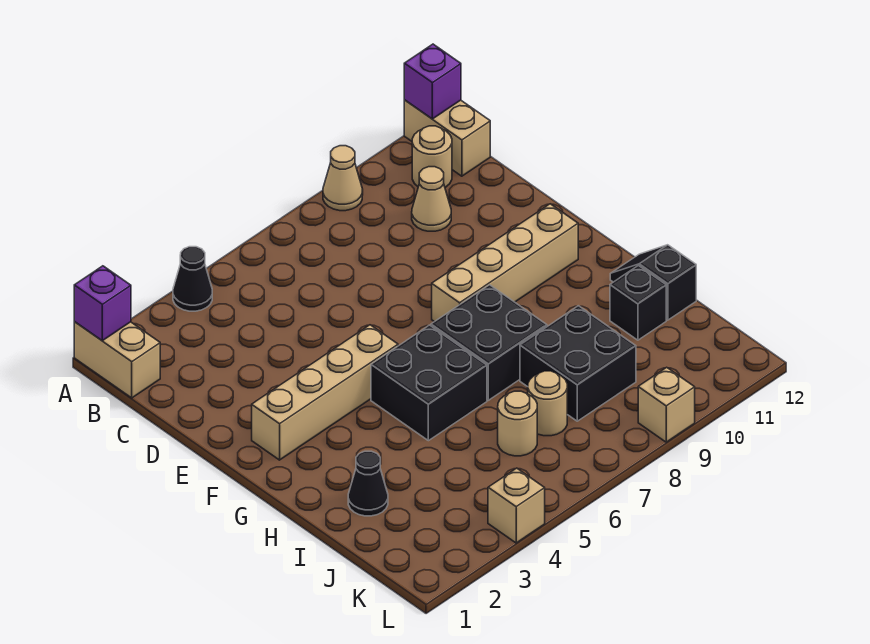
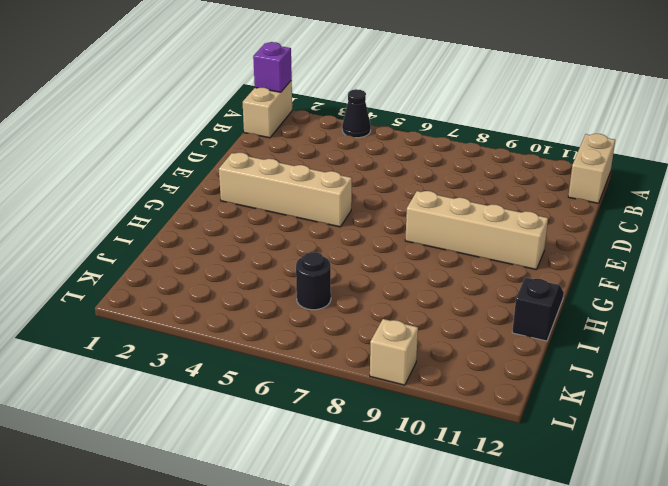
black round brick J6 level 1 -> tan round brick J6 level 1
none -> tan cone A9 level 1
none -> tan round brick B11 level 1
none -> tan cone C10 level 1

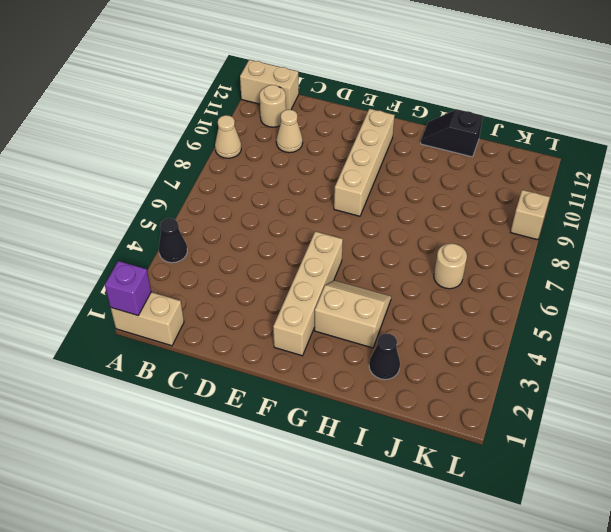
tan slope G3:H4 level 1 top 3 -> none
none -> black brick G5:H6 level 1
none -> black brick G7:H8 level 1
none -> black brick I8:J9 level 1

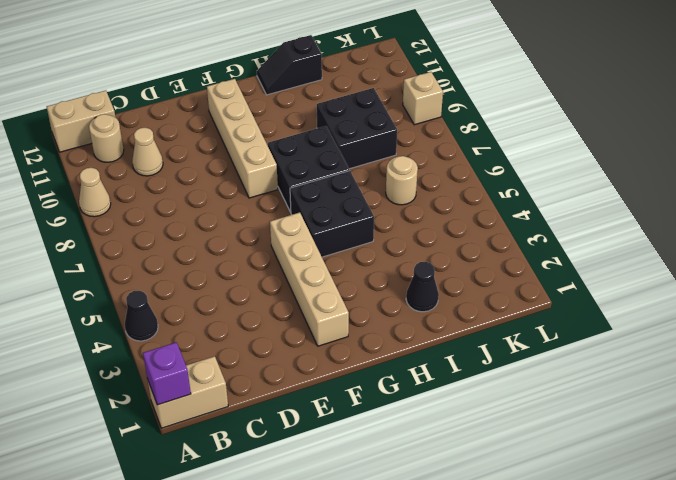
none -> black brick I11 level 1
none -> tan round brick J7 level 1
none -> tan brick L4 level 1

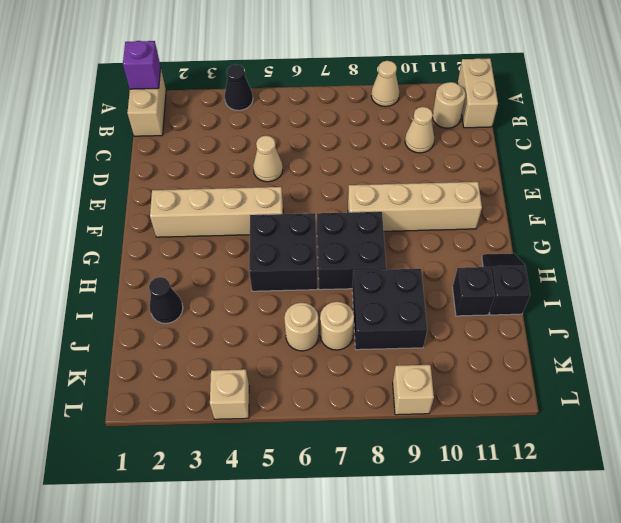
tan cone D5 level 1 -> none
none -> purple brick A12 level 2

